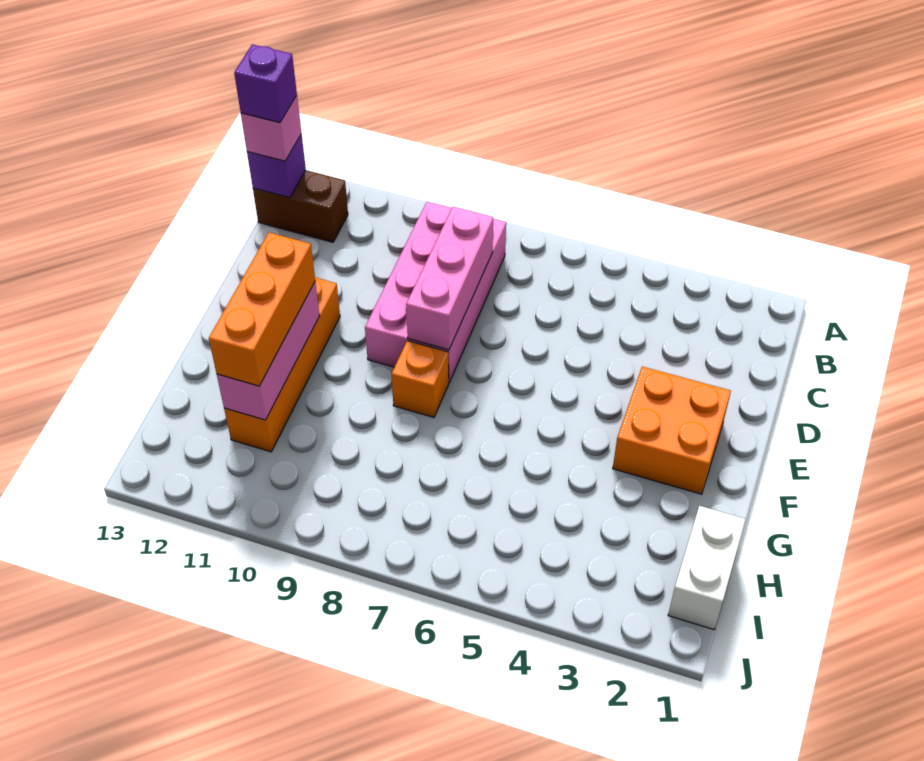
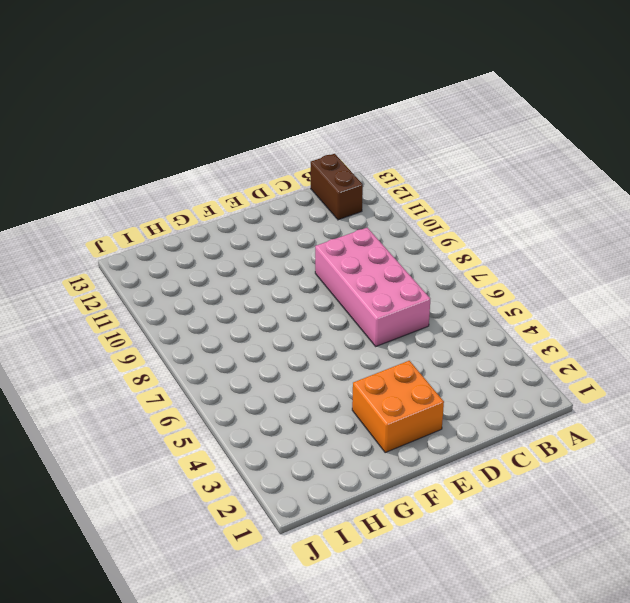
pink brick C6:D9 level 1 -> pink brick B8:E9 level 1
none -> orange brick E11:H11 level 1
none -> orange brick F8 level 1
none -> white brick H1:I1 level 1

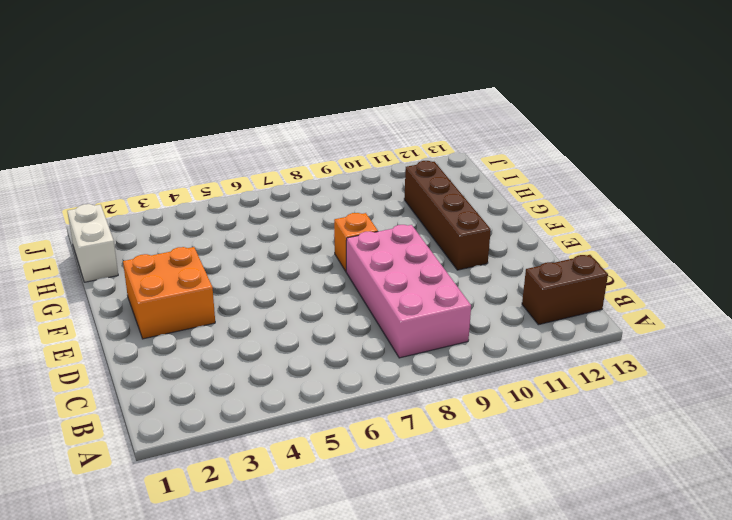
brown brick E11:H11 level 1 -> orange brick E11:H11 level 1
none -> purple brick B13 level 2
none -> pink brick C8:E8 level 2
none -> pink brick F11:H11 level 2

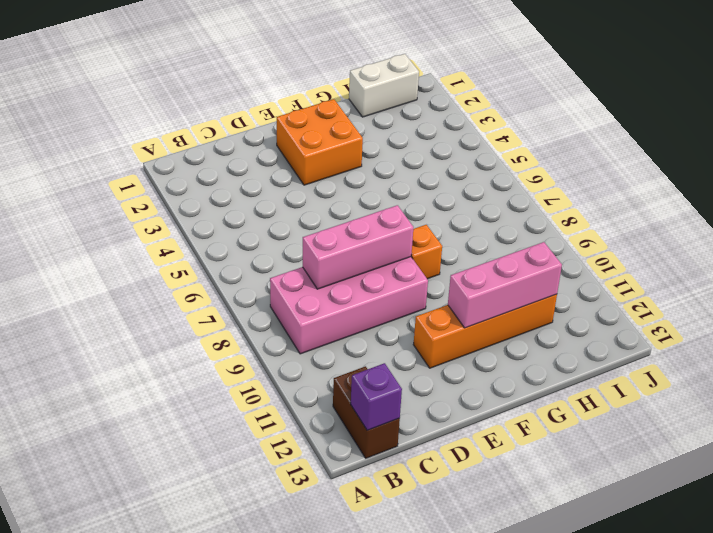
none -> pink brick B13 level 3
none -> orange brick F11:H11 level 3
none -> purple brick B13 level 4

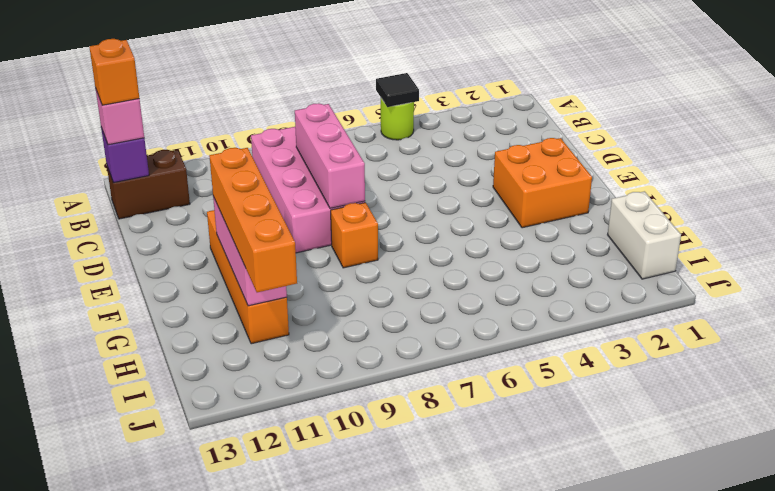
lime round brick A5 level 1 -> none
black tile A5 level 2 -> none
orange brick B13 level 4 -> purple brick B13 level 4
orange brick F11:I11 level 3 -> orange brick F11:H11 level 3

